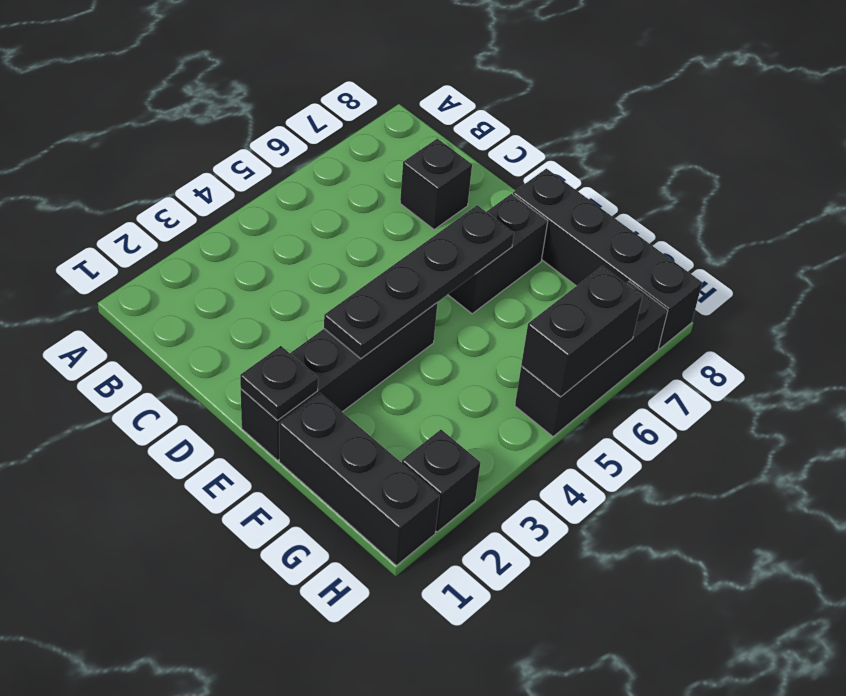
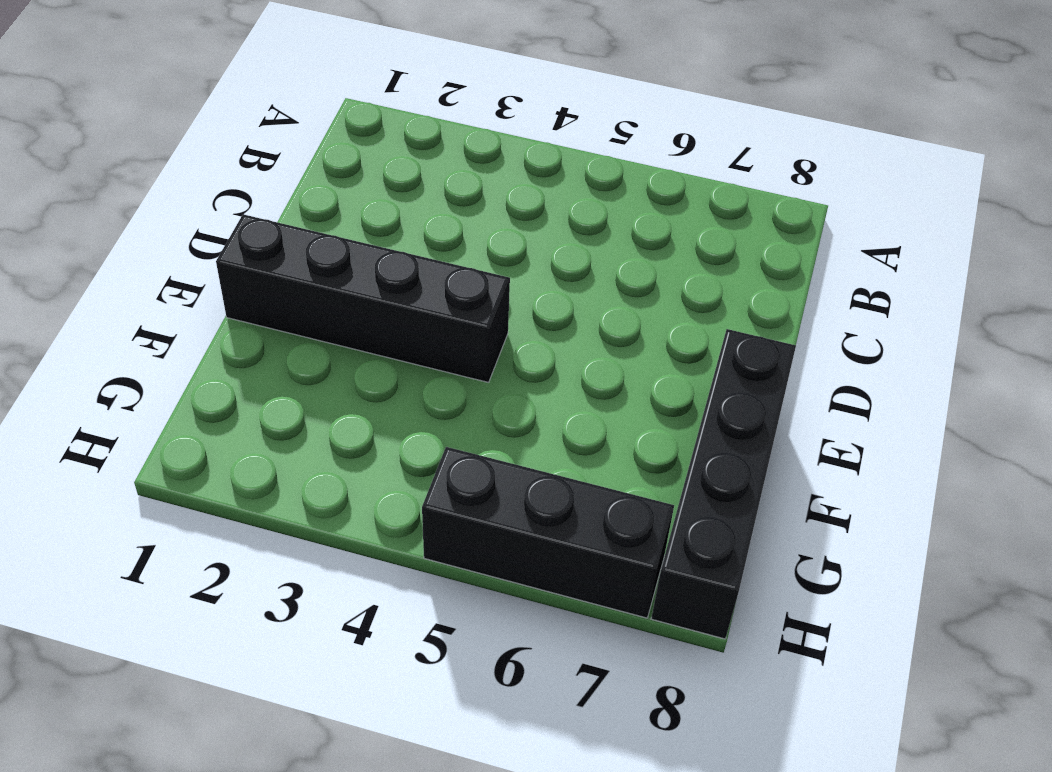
none -> black brick C7 level 1
none -> black brick E6:E7 level 1

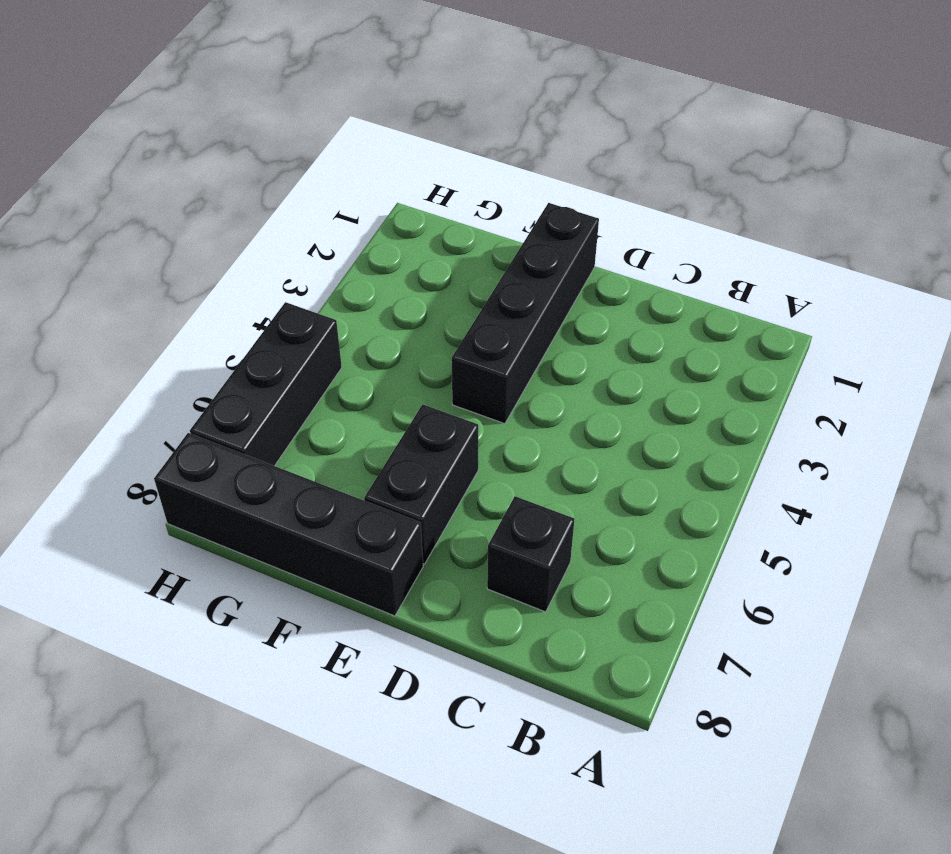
none -> black brick F1:H1 level 1
none -> black brick H2 level 1

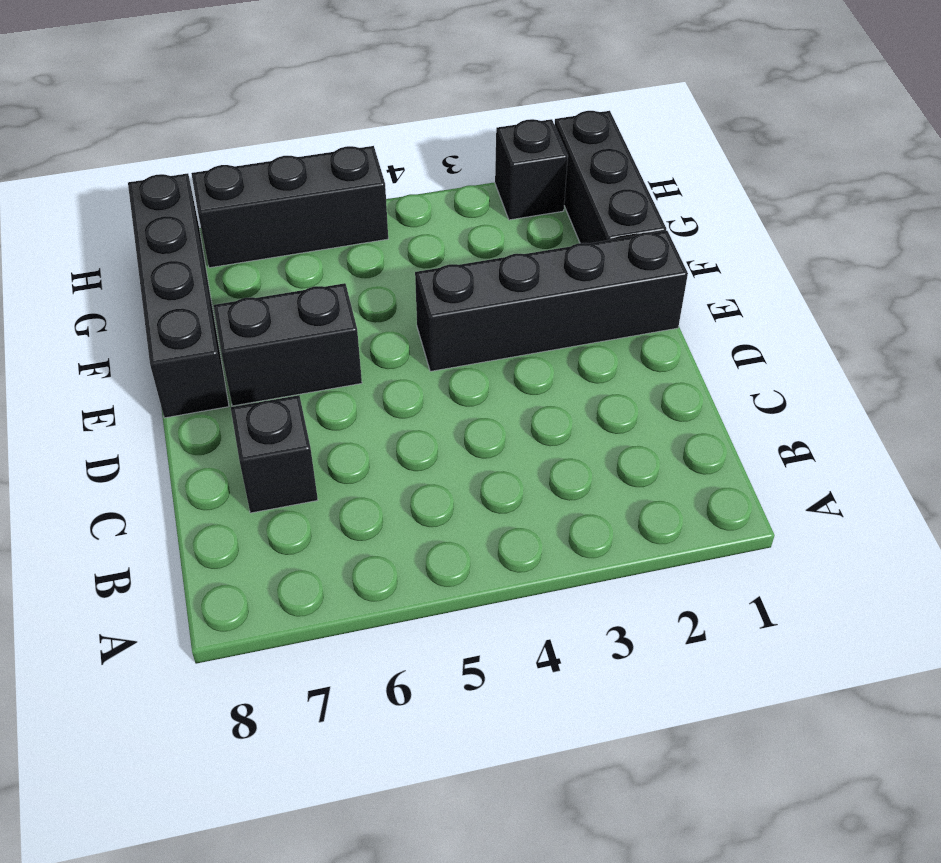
none -> black plate E1 level 2
none -> black plate E3:E6 level 2

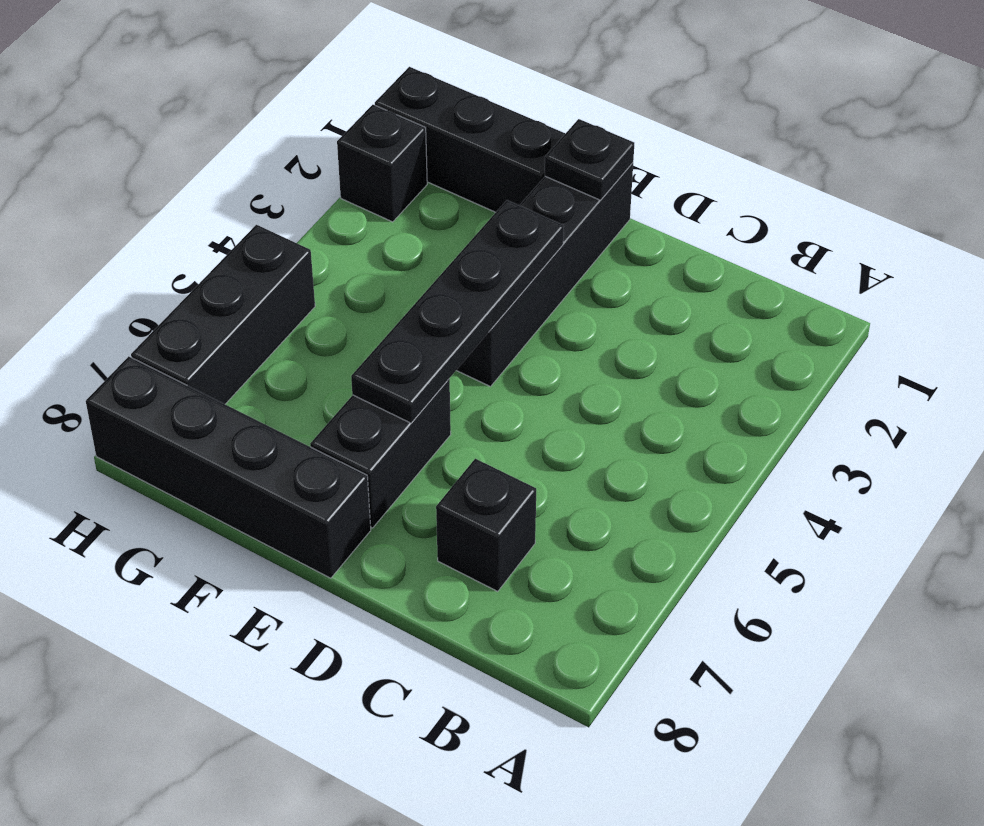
none -> black brick H5:H6 level 2

